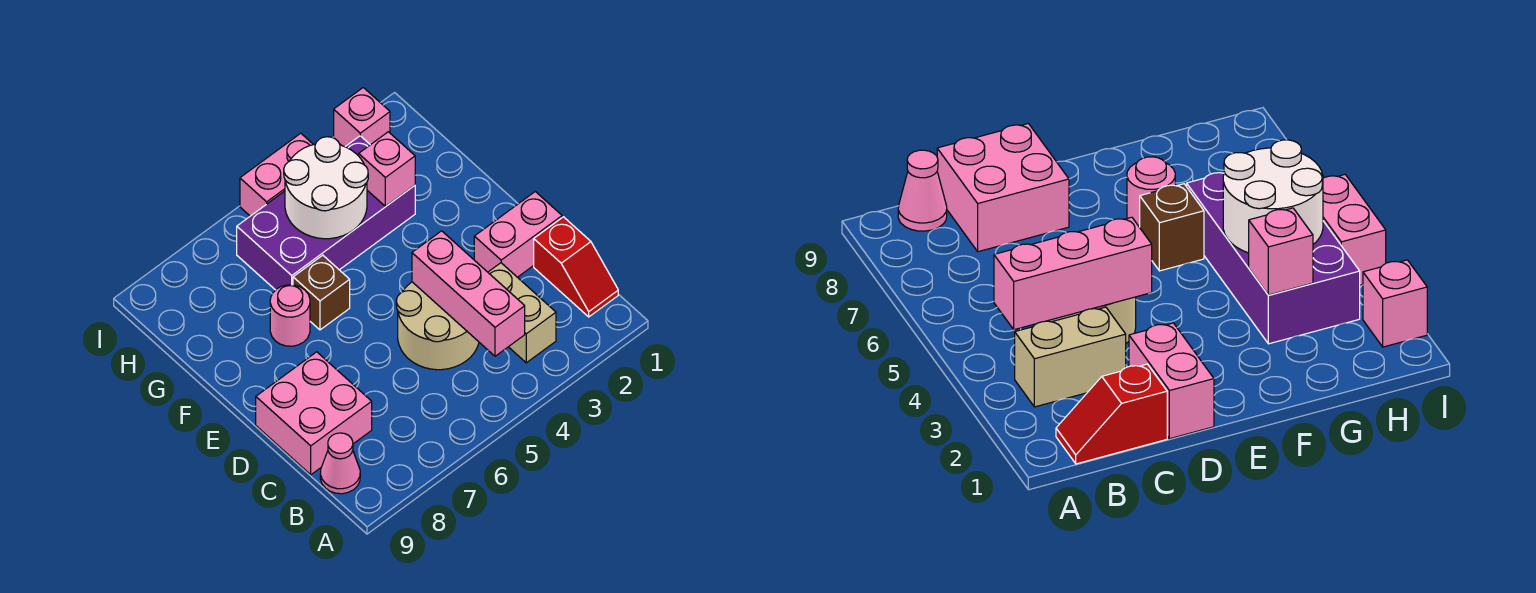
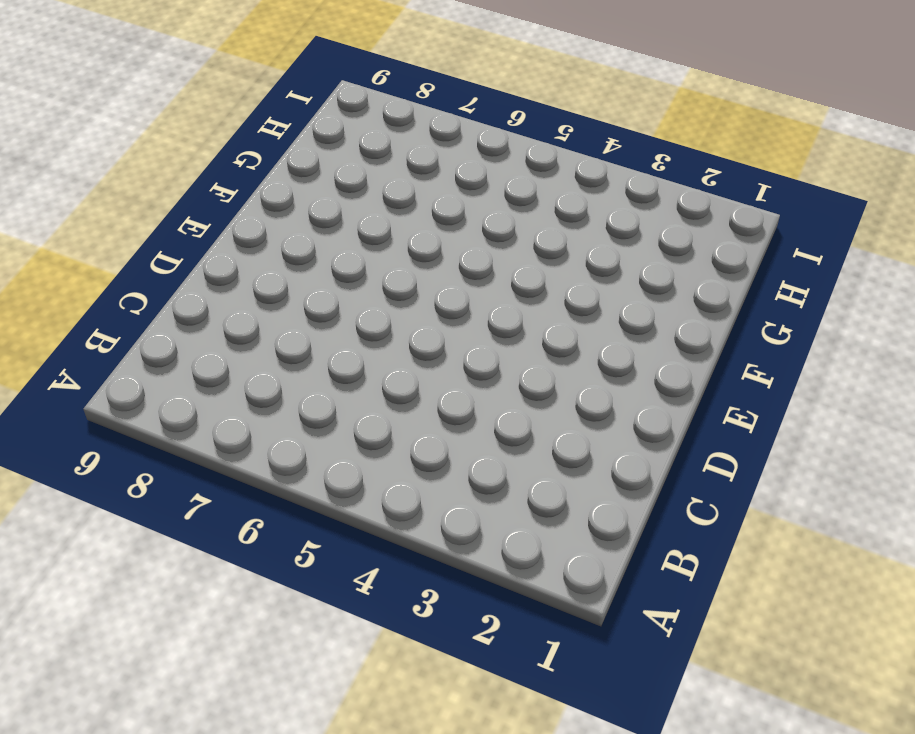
none -> red slope B1:C1 level 1 top C
none -> tan brick B3:C3 level 1
none -> pink cone B9 level 1

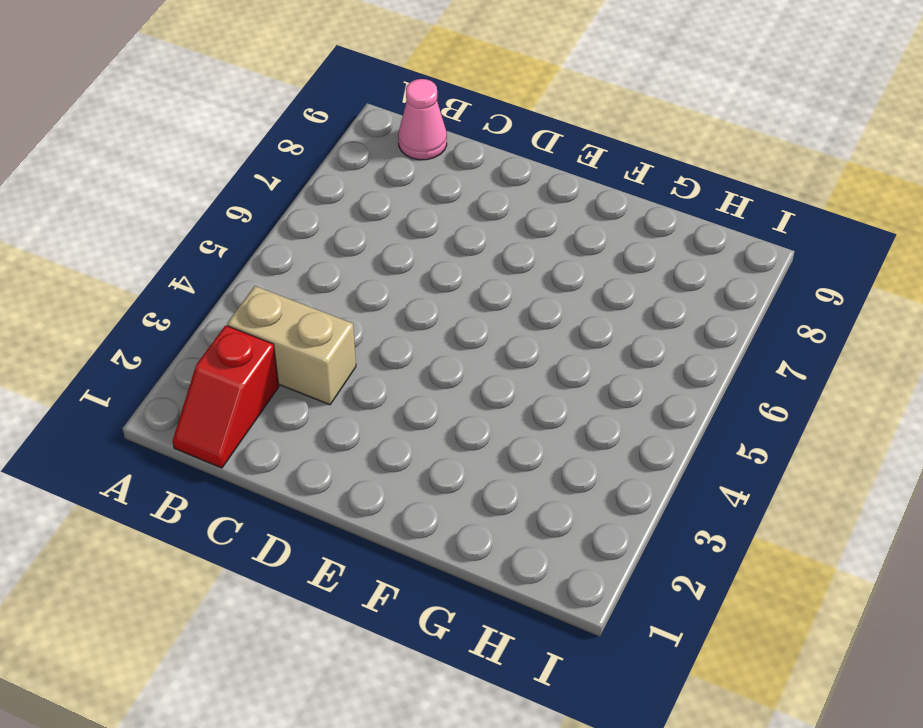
red slope B1:B2 level 1 top 2 -> red slope B1:C1 level 1 top C
none -> tan round brick C4:D5 level 1
none -> pink brick C8:D9 level 1
none -> pink brick D1:D2 level 1

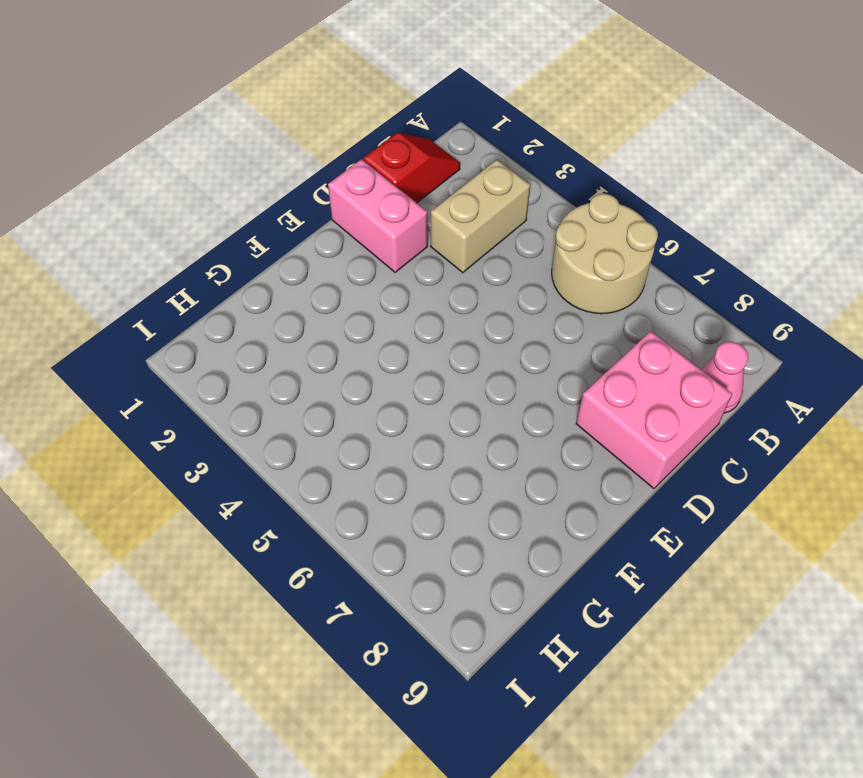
tan round brick A5:B6 level 1 -> tan round brick C4:D5 level 1
none -> brown brick F6 level 1
none -> pink round brick F7 level 1
none -> purple brick G3:H6 level 1

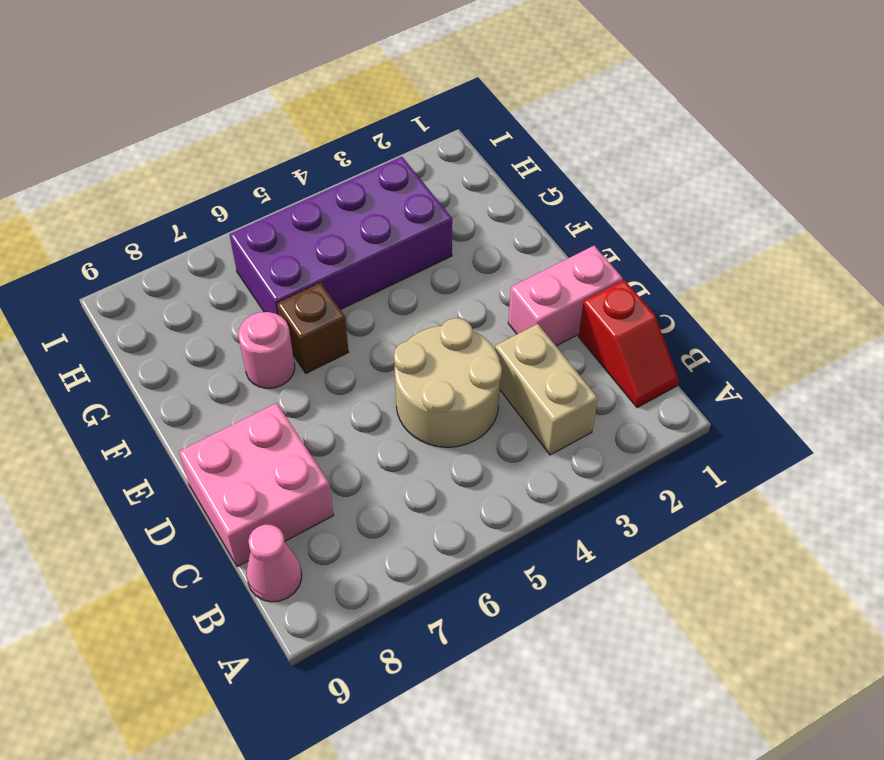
none -> pink brick I2 level 1
none -> pink brick I4:I5 level 1
none -> pink brick B4:D4 level 2

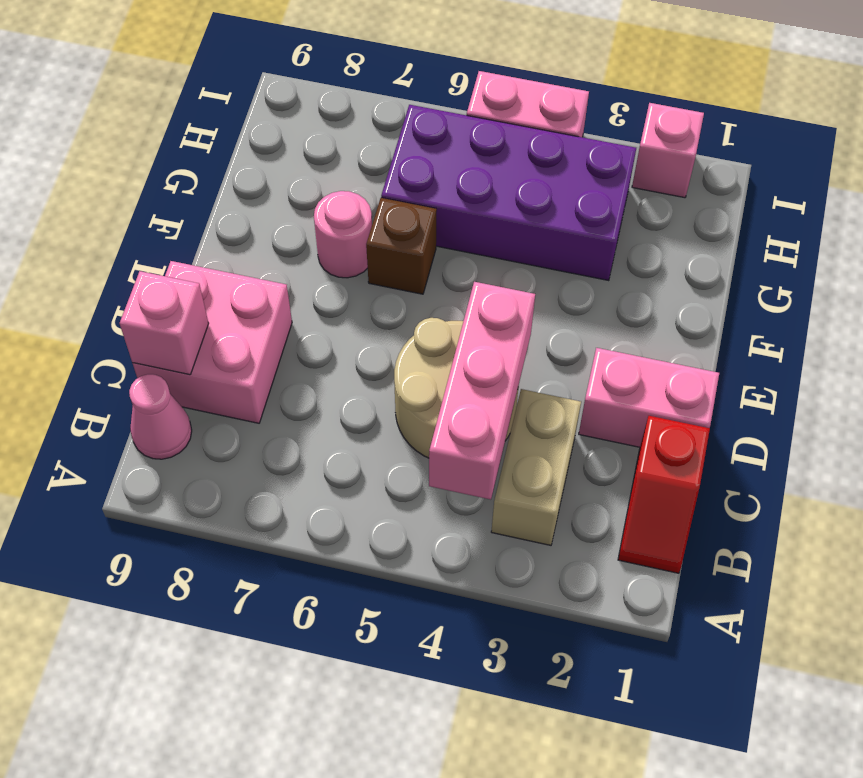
pink brick C9 level 2 -> pink brick G3 level 2
none -> white round brick G4:H5 level 2

